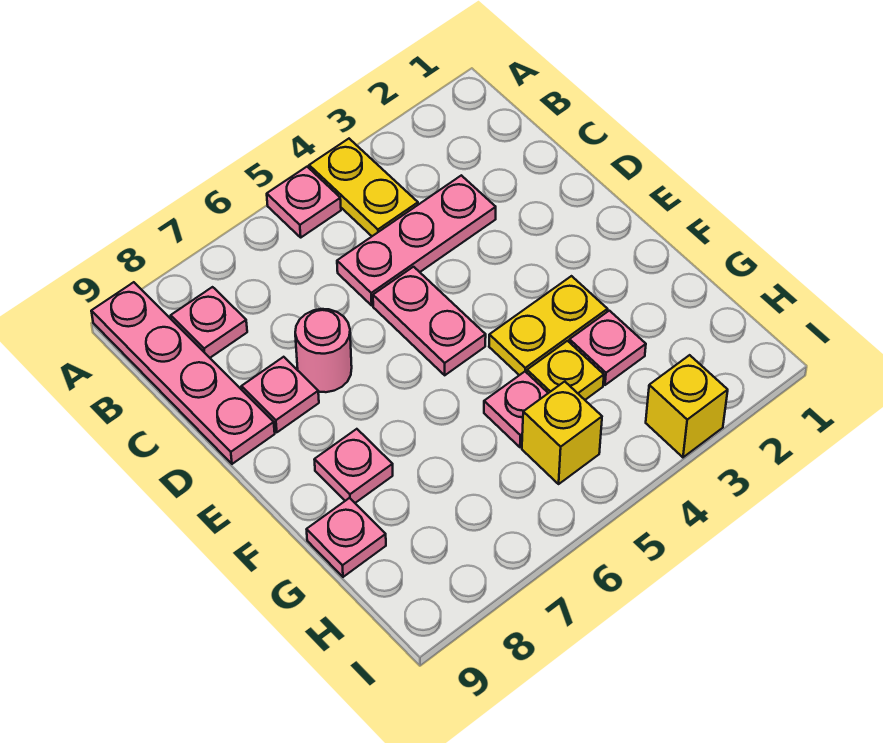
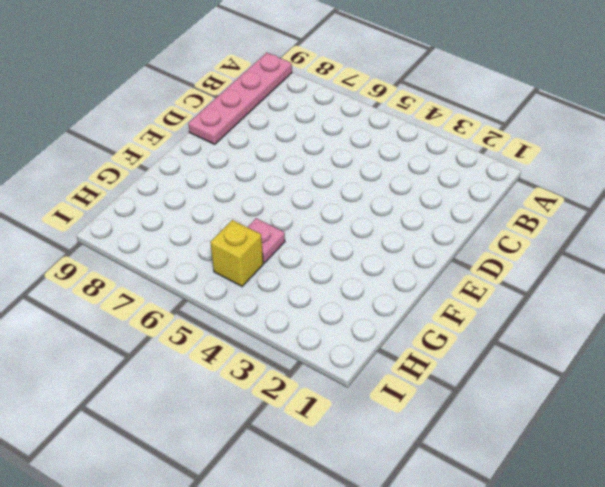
none -> yellow plate A4:B4 level 1
none -> pink plate A5 level 1
none -> pink plate B8 level 1

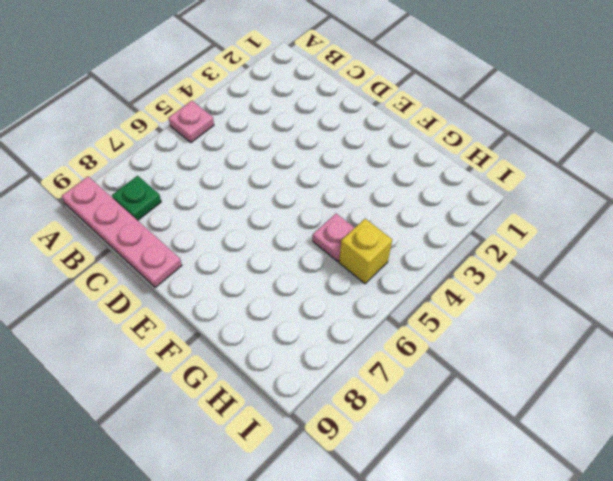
green plate B8 level 1 -> pink plate B8 level 1
none -> yellow plate A4:B4 level 1
none -> pink plate C3:C5 level 1
none -> pink plate D5:E5 level 1

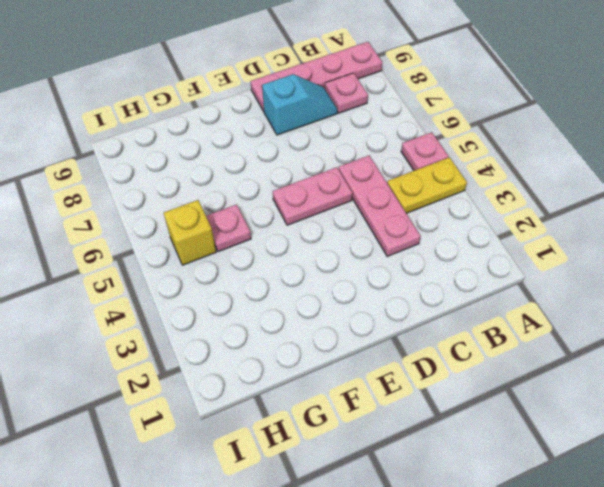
cyan slope C8:D8 level 1 top D -> pink plate D8 level 1
none -> pink round brick D7 level 1
none -> yellow plate F3:F4 level 1
none -> pink plate F8 level 1

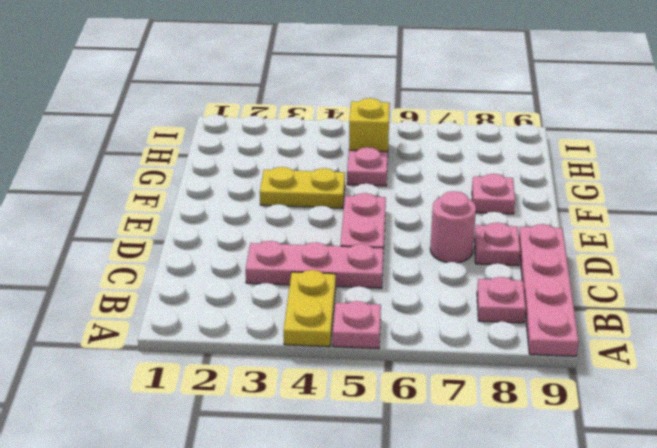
none -> pink plate G3 level 1
none -> yellow plate G4 level 1
none -> pink plate G9 level 1

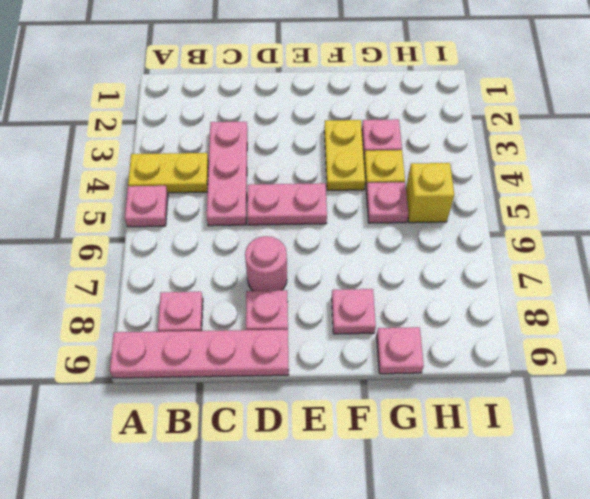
none -> yellow brick I3 level 1

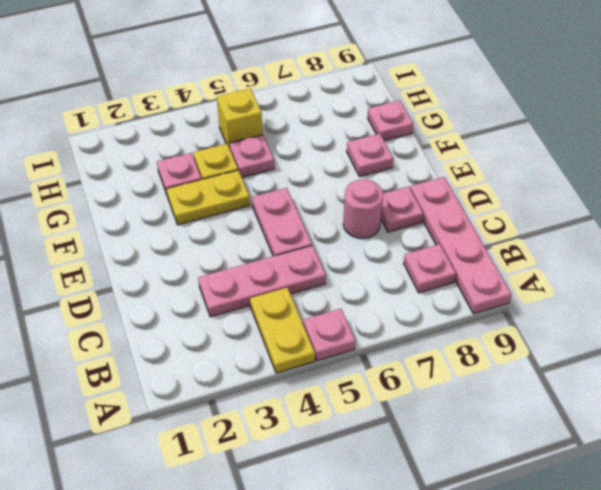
none -> yellow brick I3 level 1

